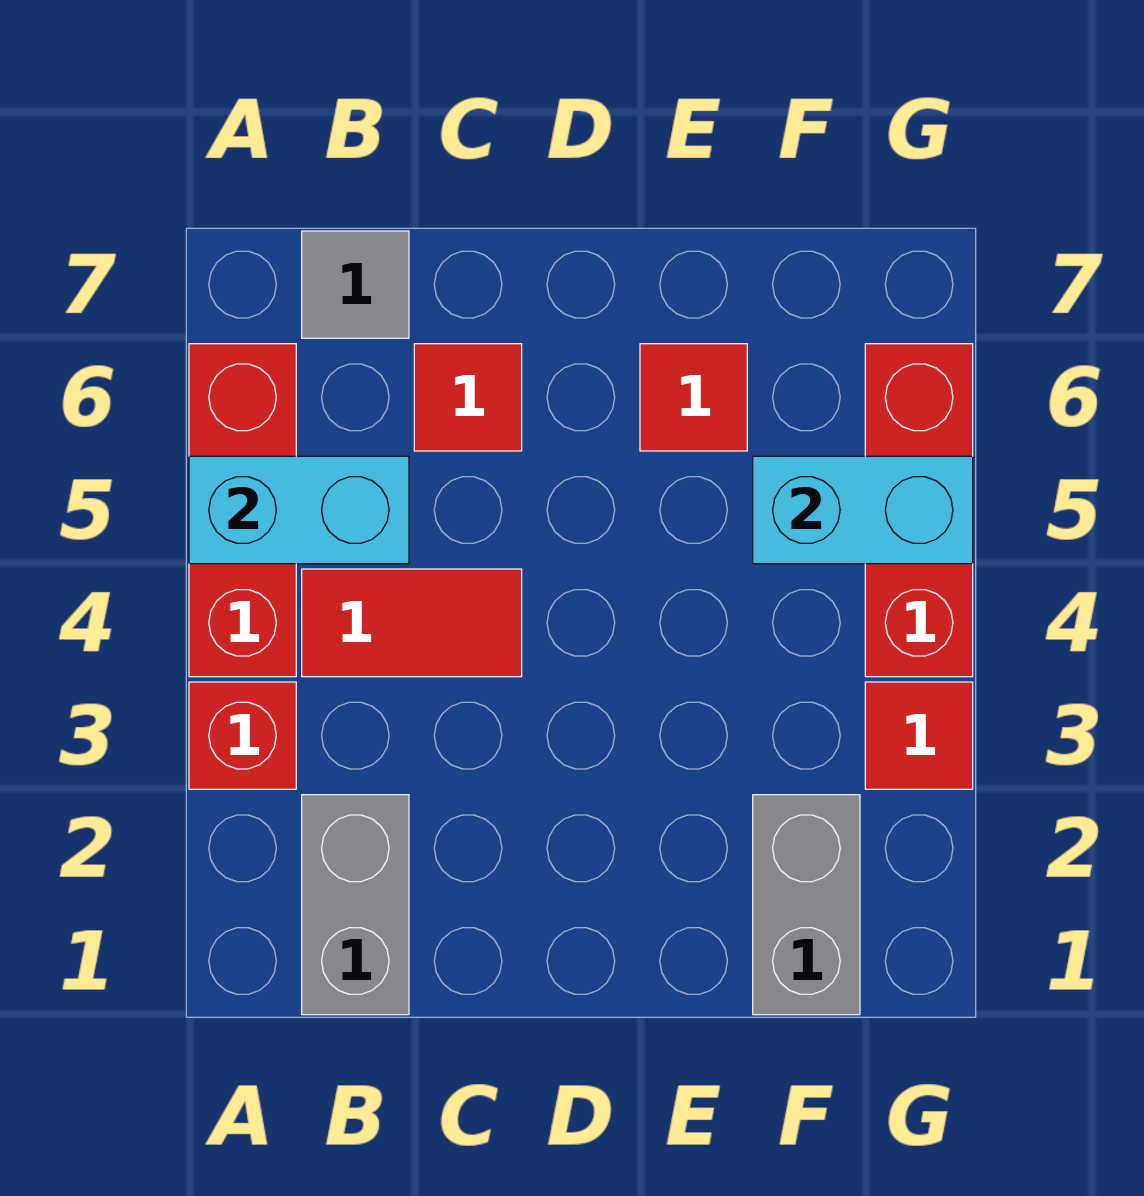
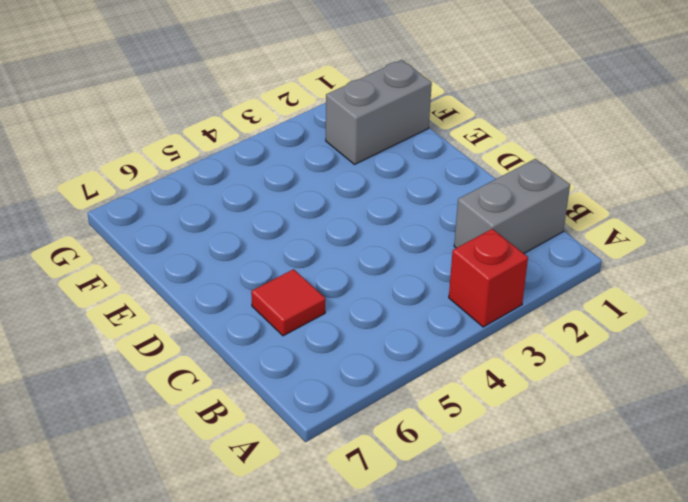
none -> red brick A4:A6 level 1
none -> red tile B4:C4 level 1
none -> grey tile B7 level 1

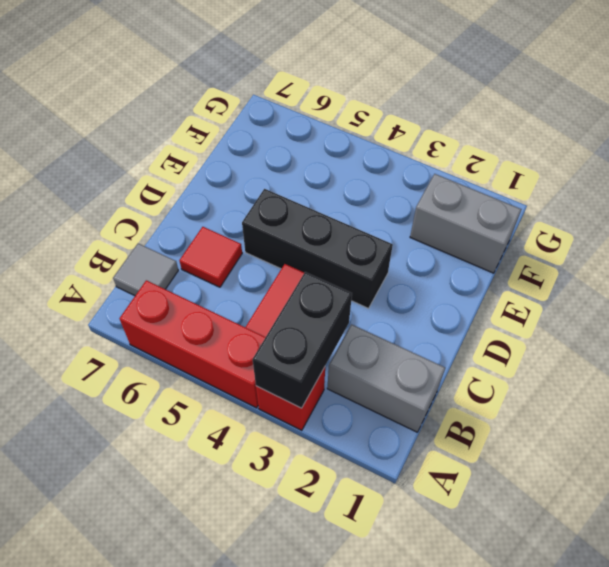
black brick A3:B3 level 2 -> none
black brick D3:D5 level 1 -> none
none -> red tile E6 level 1
none -> red tile G3 level 1
none -> red brick G4:G6 level 1

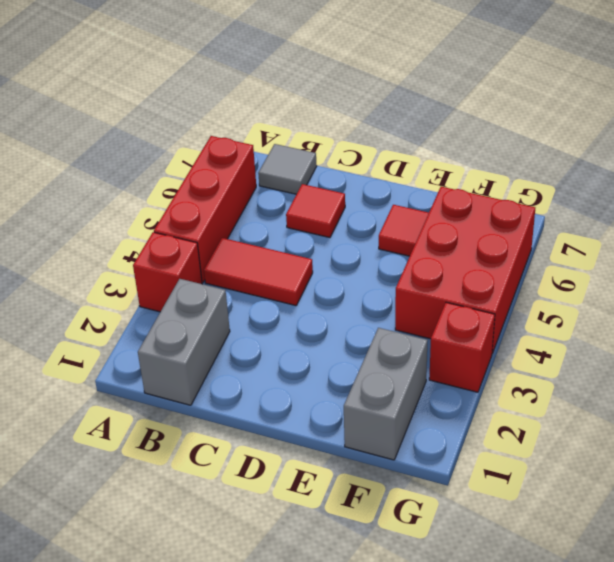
red brick F4:G6 level 1 -> red brick G4:G6 level 1
red brick G3 level 1 -> red tile G3 level 1
none -> cyan brick A5:B5 level 2
none -> cyan brick F5:G5 level 2

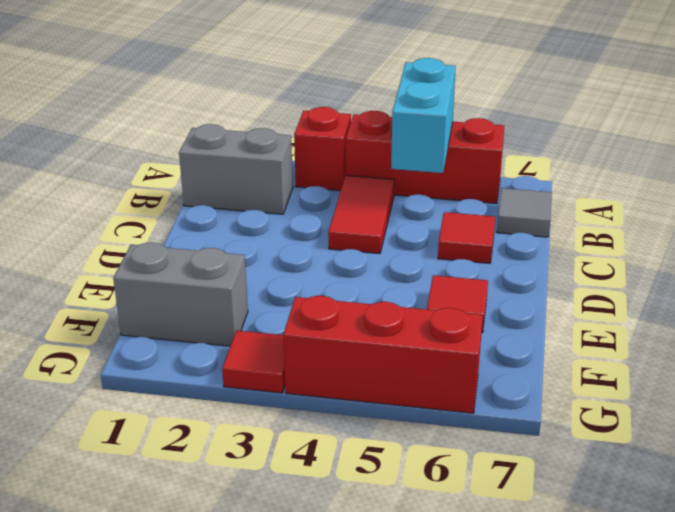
none -> cyan brick F5:G5 level 2

